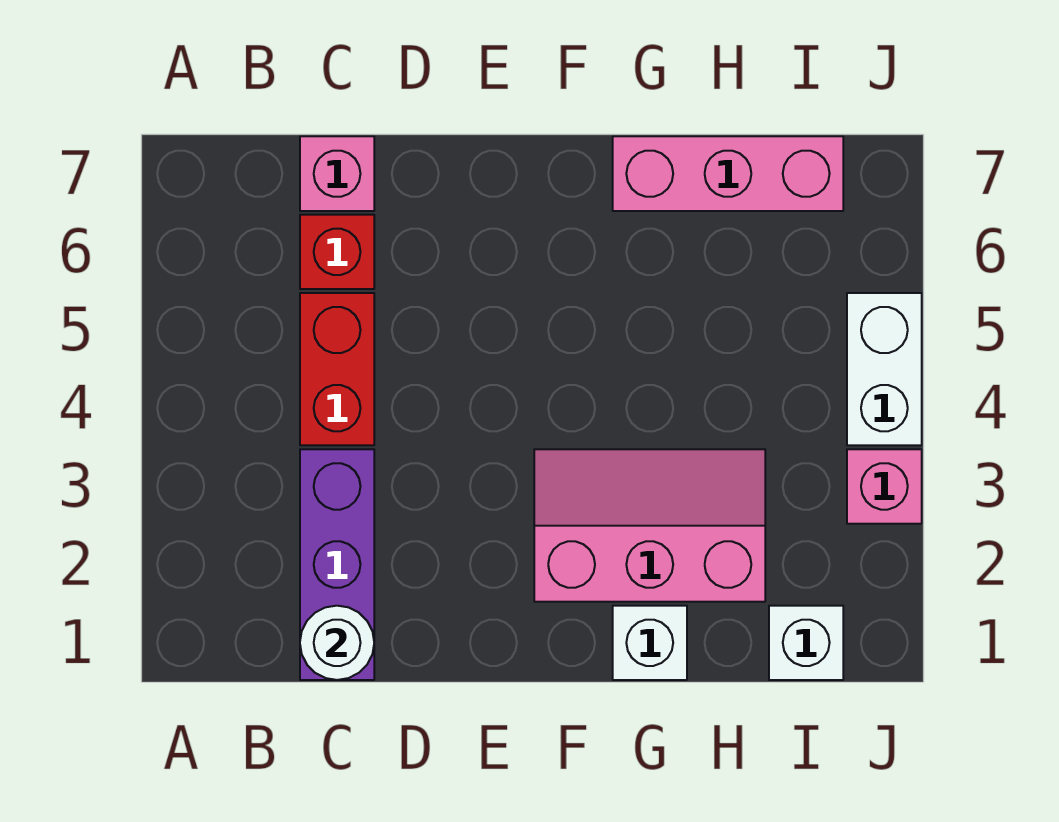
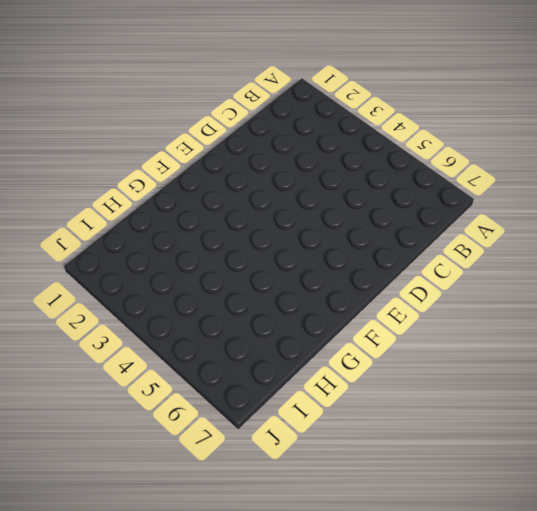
none -> purple brick C1:C3 level 1
none -> red brick C4:C5 level 1

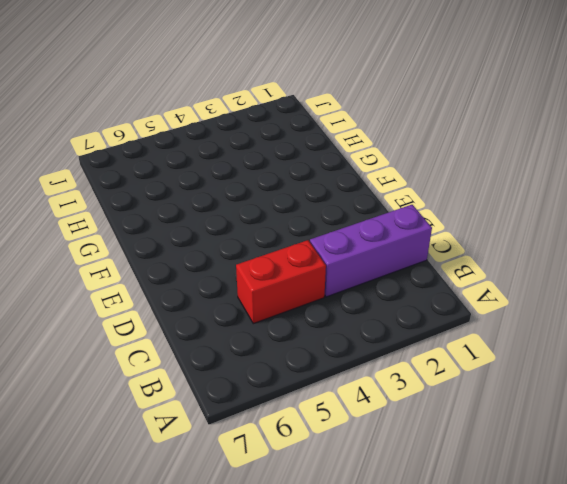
none -> red brick C6 level 1
none -> pink brick C7 level 1

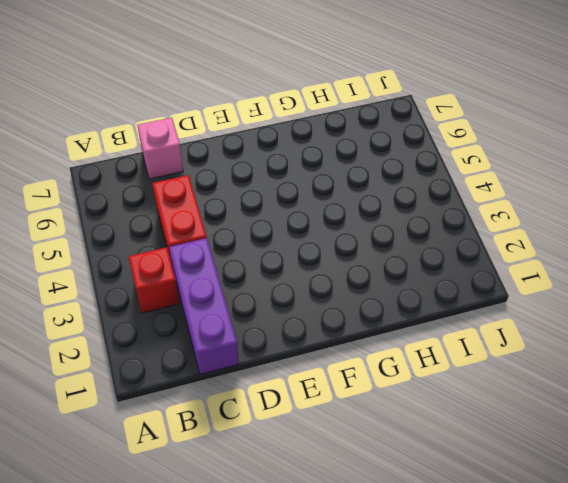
red brick B3 level 1 -> red brick C6 level 1
none -> pink slope F2:H3 level 1 top 2
none -> white brick G1 level 1

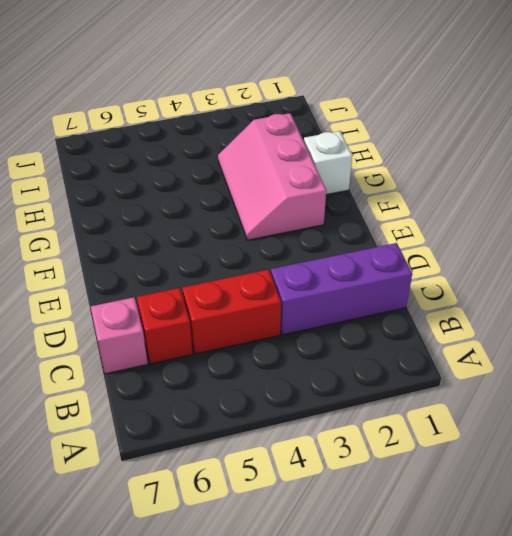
none -> pink brick G7:I7 level 1
none -> white brick I1 level 1

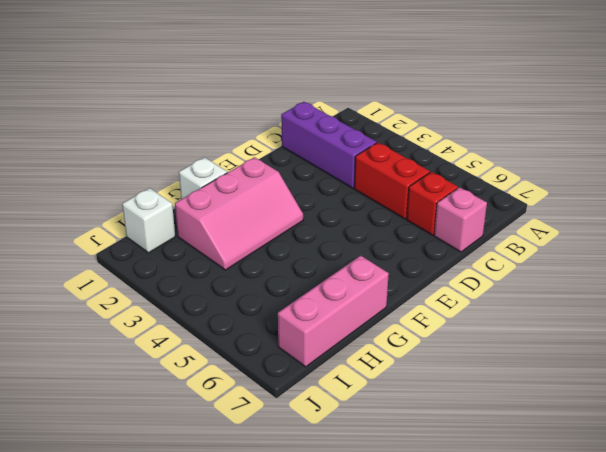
none -> pink brick J3 level 1
none -> white brick J4:J5 level 1

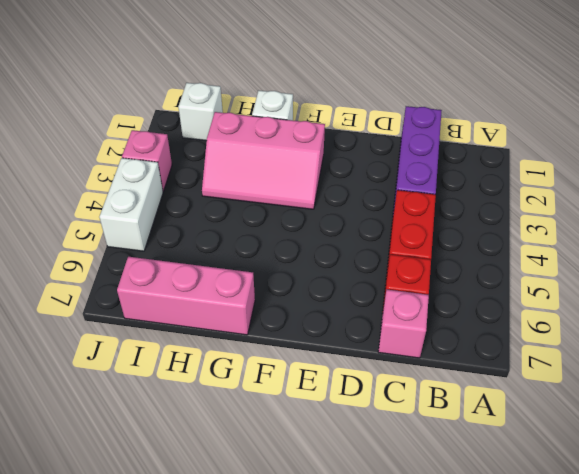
none -> white round brick C1 level 2

